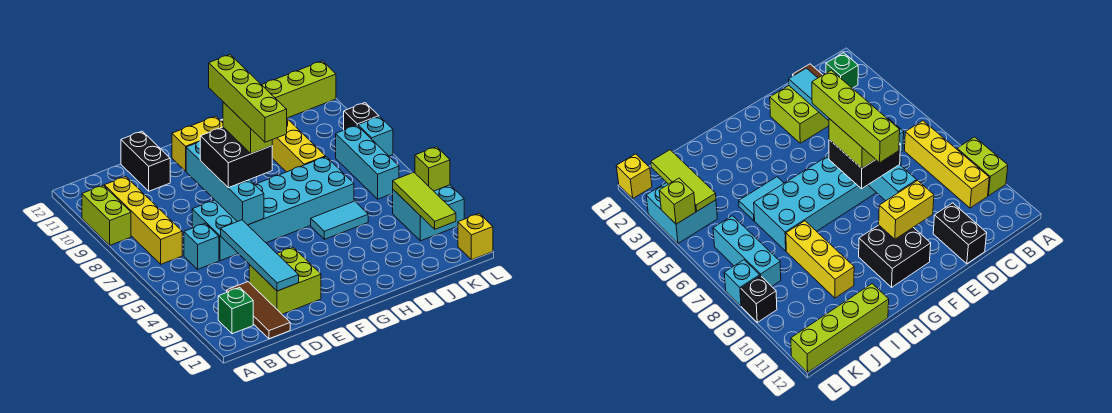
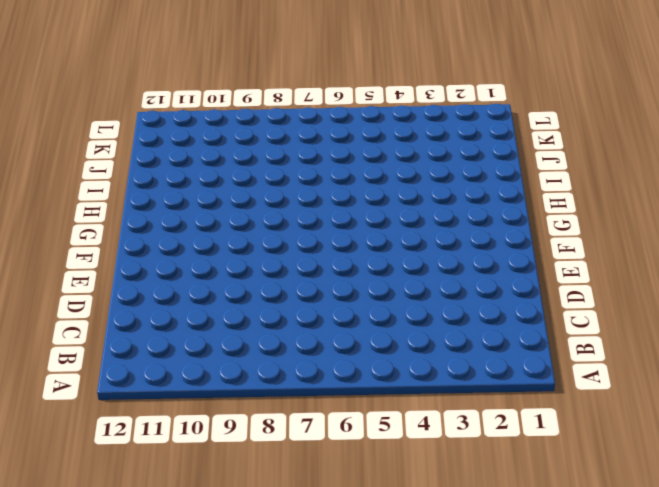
none -> lime brick A9:A10 level 1
none -> green brick B2 level 1
none -> yellow brick B7:B10 level 1

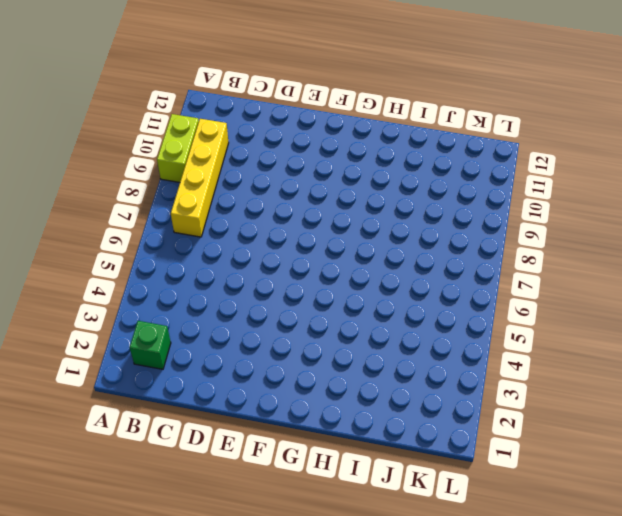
none -> brown tile C1:C3 level 1
none -> cyan brick C6 level 1
none -> lime brick D2:E3 level 1

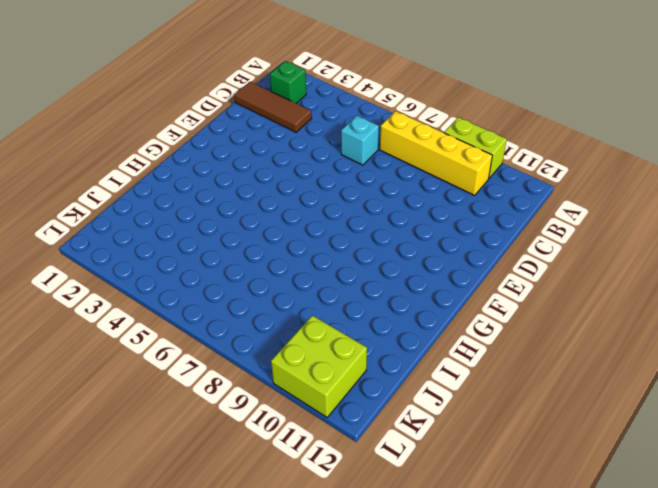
lime brick K10:L11 level 1 -> lime brick D2:E3 level 1
none -> cyan brick D6:I7 level 1
none -> black brick D11:D12 level 1
none -> black brick F10:G11 level 1

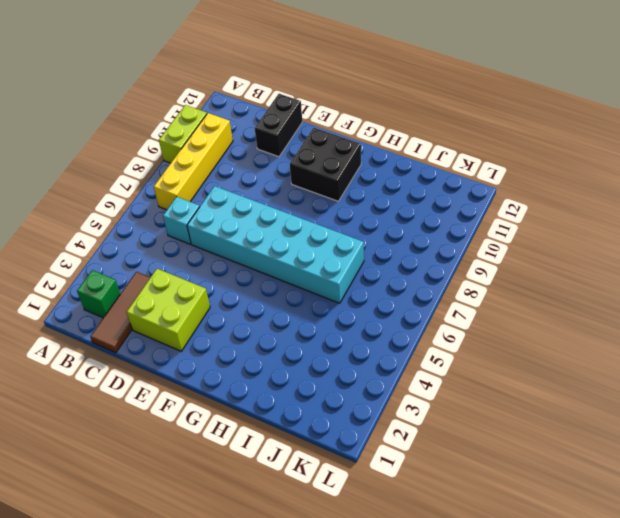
none -> cyan tile H5:I5 level 1
none -> yellow brick I8:I10 level 1
none -> lime brick I12:L12 level 1

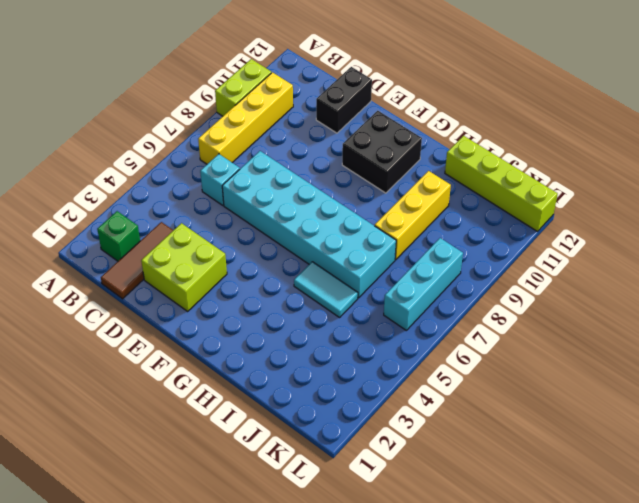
none -> cyan brick K3:L4 level 1
none -> yellow brick L1 level 1
none -> cyan brick L8 level 1

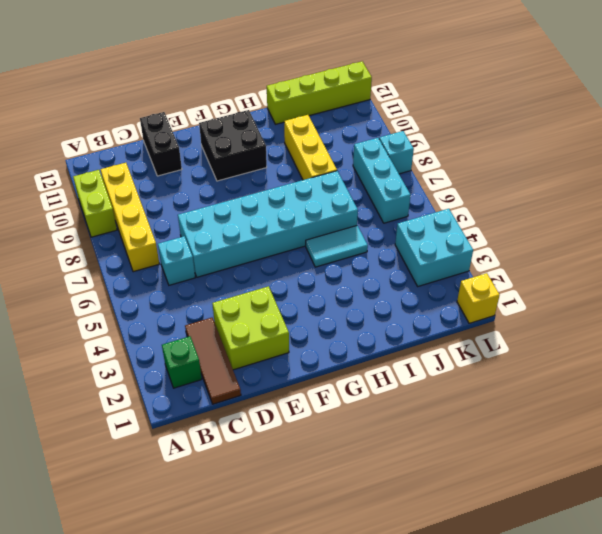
none -> black brick L9 level 1
none -> cyan tile D2:D5 level 2
none -> cyan brick E6:E9 level 2

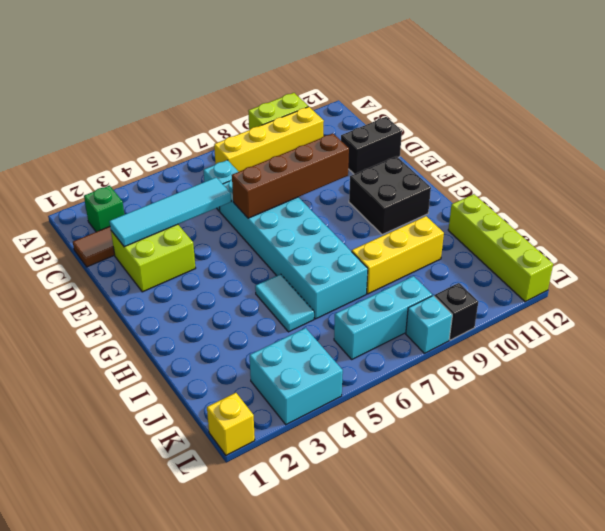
brown brick E6:E9 level 2 -> cyan brick E6:E9 level 2
none -> yellow brick E10:F10 level 2
none -> lime tile K2:K4 level 2
none -> lime brick L4 level 2

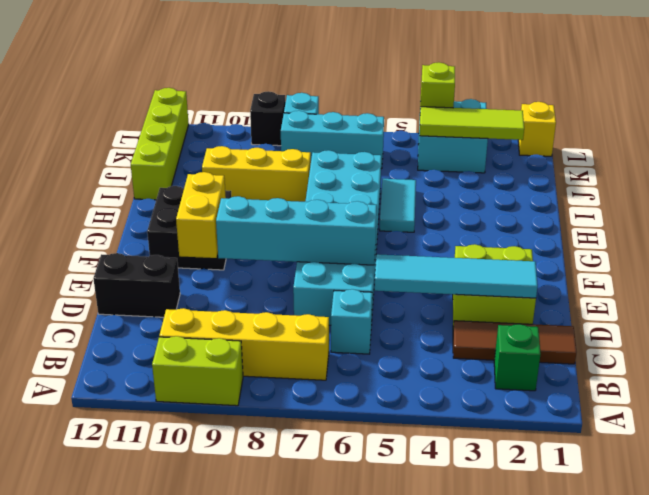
none -> black brick E7:F8 level 3
none -> lime brick F7:F8 level 4
none -> lime brick F6:F9 level 5

